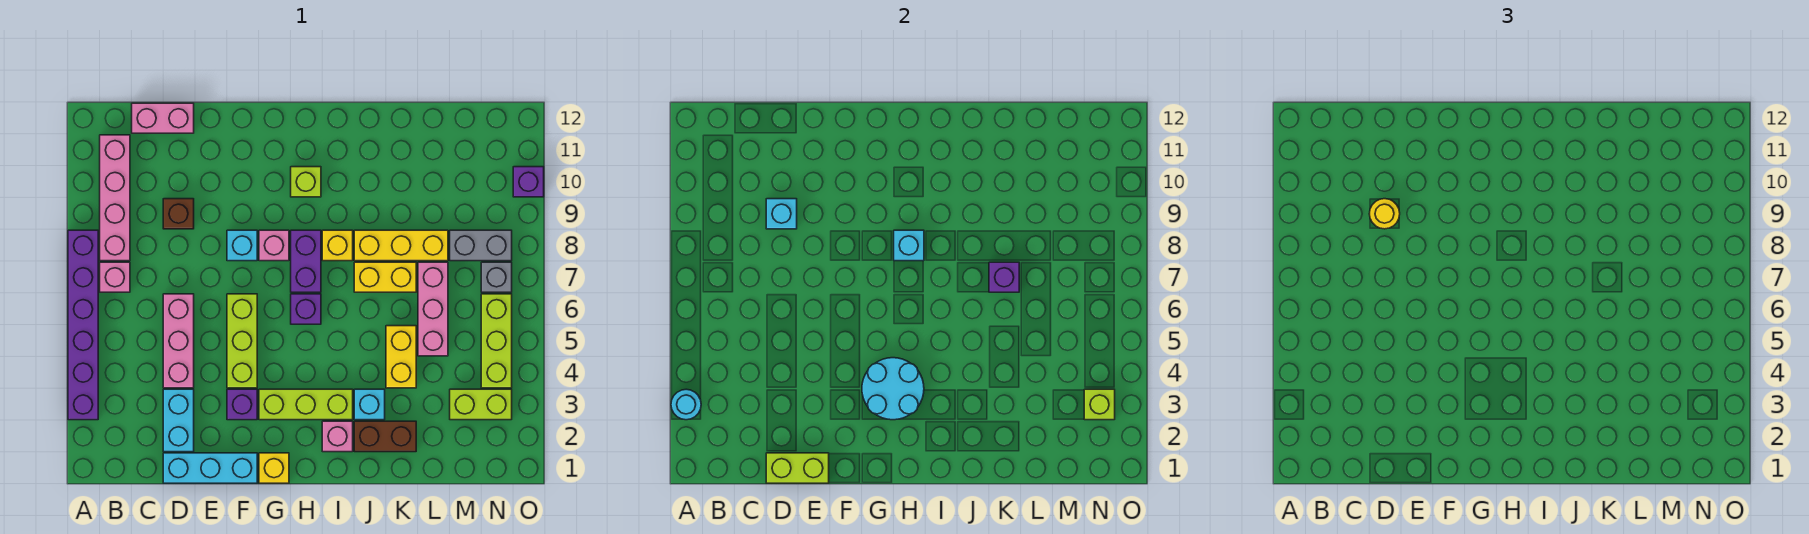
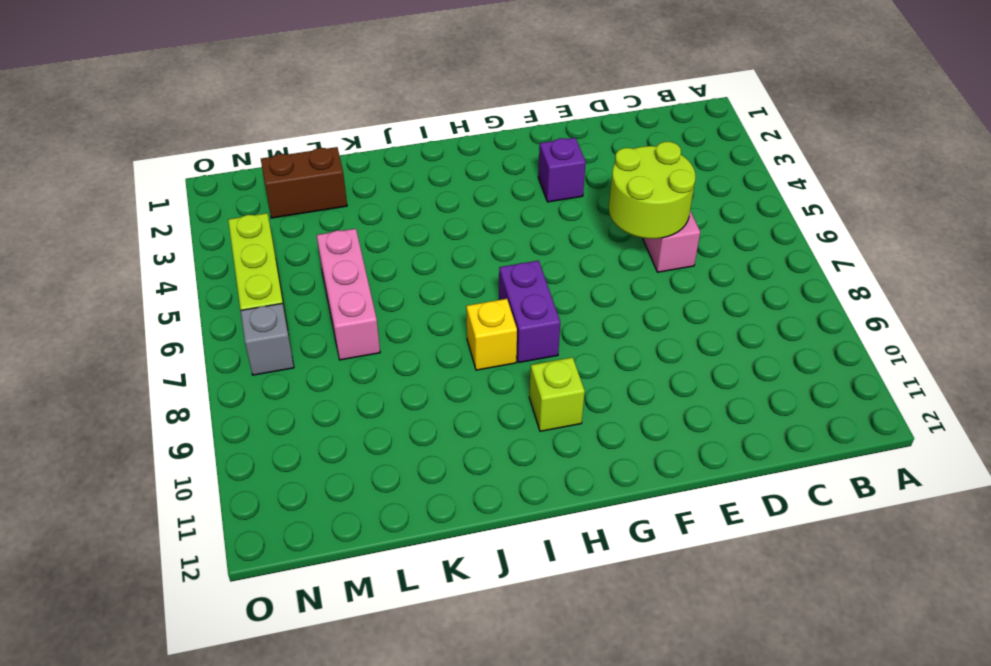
lime round brick D5:E6 level 2 -> none
brown brick L2:M2 level 1 -> brown brick J2:K2 level 1
none -> purple brick A3:A8 level 1
none -> pink brick B7 level 1
none -> pink brick B8:B11 level 1
none -> pink brick C12:D12 level 1

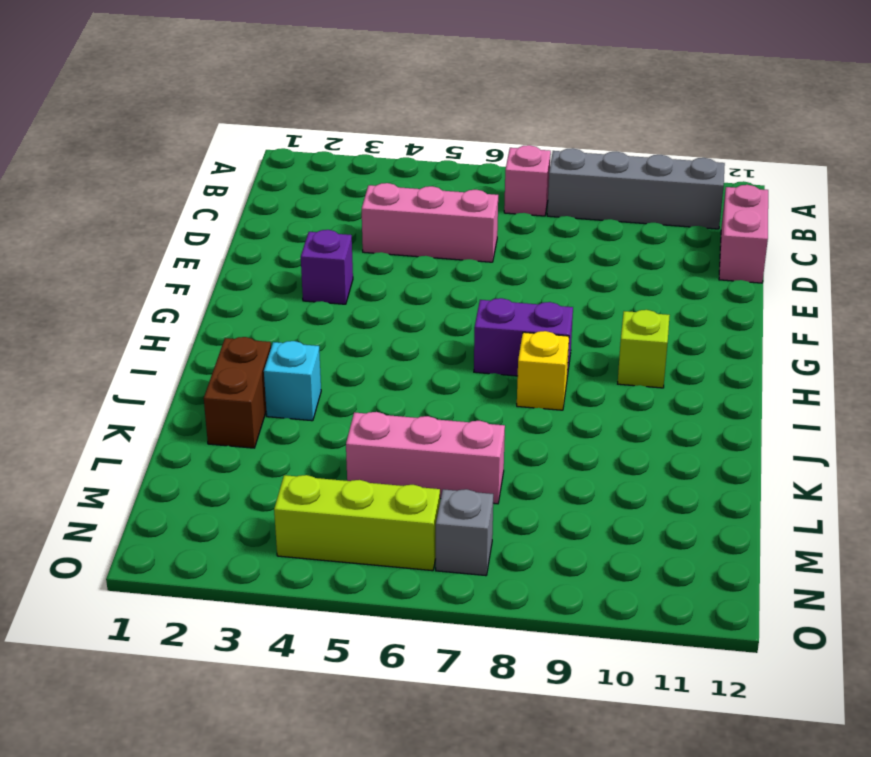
grey brick B8:B11 level 1 -> pink brick B8:B11 level 1
none -> purple brick A3:A8 level 1
none -> cyan brick D1:F1 level 1
none -> cyan brick D2:D3 level 1
none -> brown brick D9 level 1

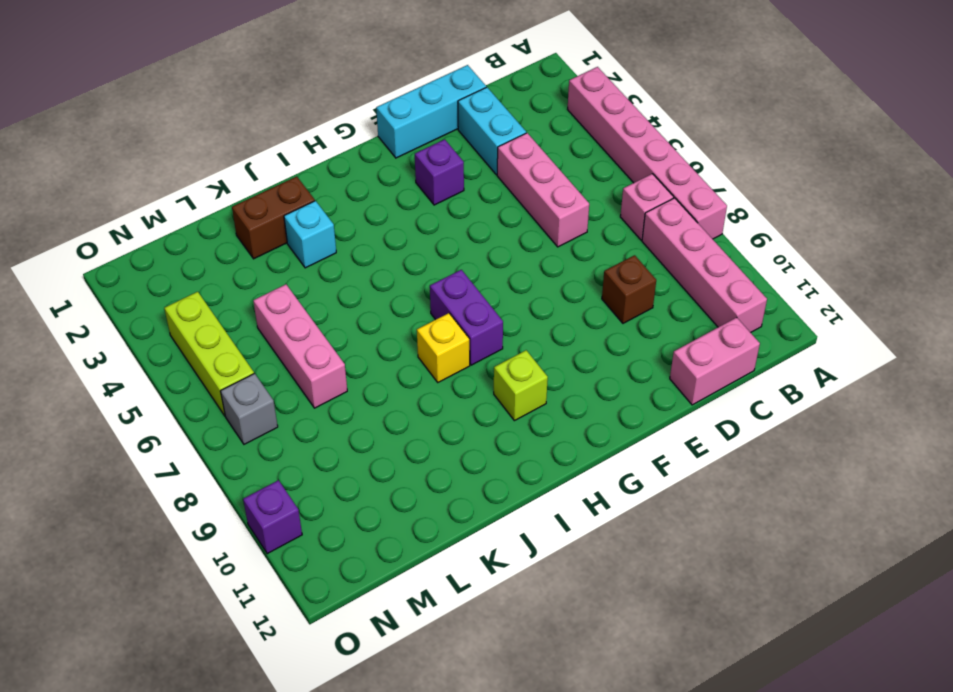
pink brick A3:A8 level 1 -> purple brick A3:A8 level 1
none -> lime brick F4:F6 level 1
none -> cyan brick F8 level 1
none -> yellow brick G1 level 1
none -> lime brick G3:I3 level 1

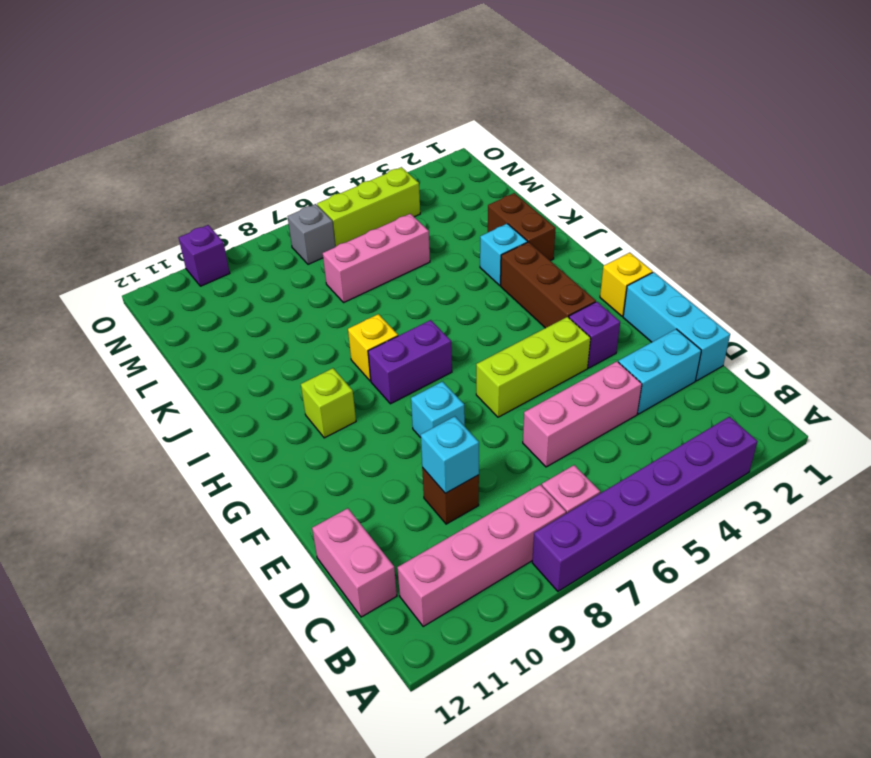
brown brick G3:I3 level 1 -> lime brick G3:I3 level 1
none -> pink brick G8 level 1
none -> purple brick H6 level 1
none -> pink brick I2 level 1
none -> yellow brick J7:K7 level 1

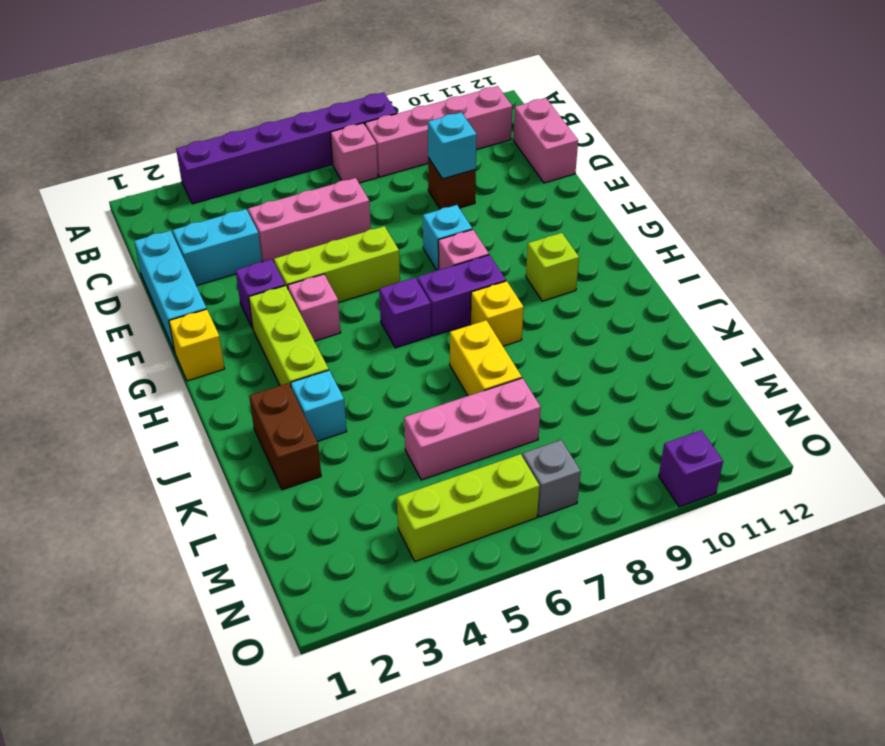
pink brick G4 level 1 -> pink brick I2 level 1
none -> yellow brick J8:L8 level 1
none -> yellow brick K4:K5 level 1
none -> lime brick M3:N3 level 1
none -> grey brick M8:N8 level 1

